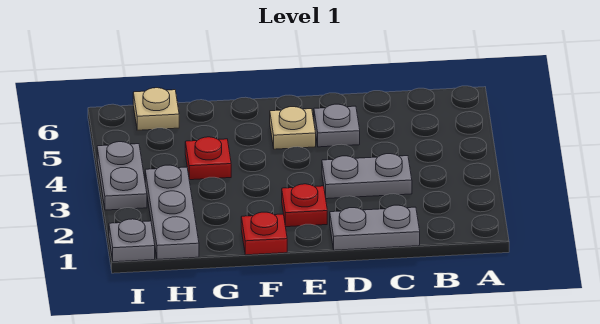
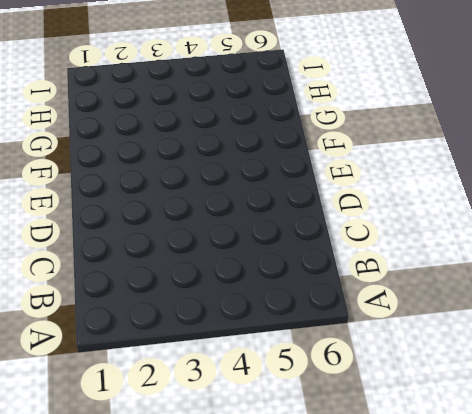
none -> grey plate C1:D1 level 1
none -> grey plate C3:D3 level 1

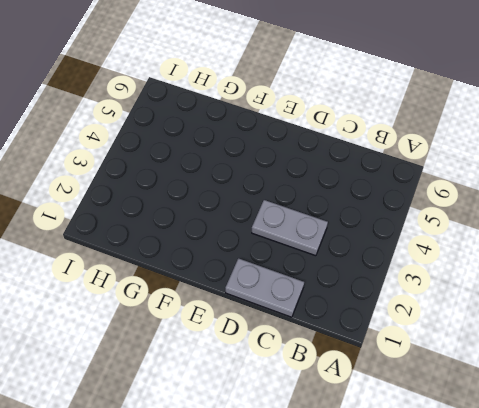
none -> grey plate D5 level 1
none -> red plate E2 level 1

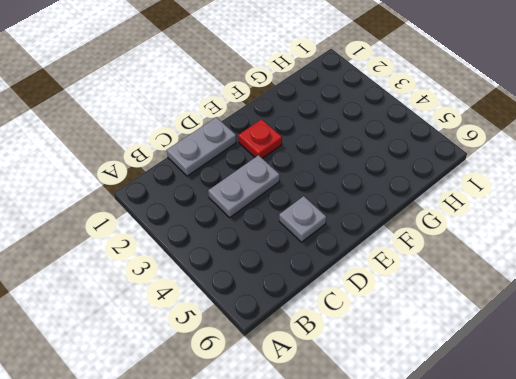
none -> tan plate E5 level 1
none -> red plate F1 level 1

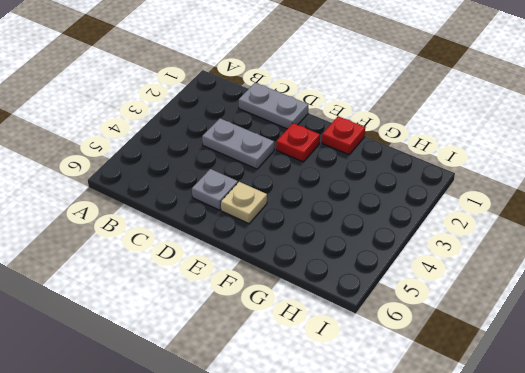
none -> red plate G4 level 1
none -> grey plate H1:H3 level 1

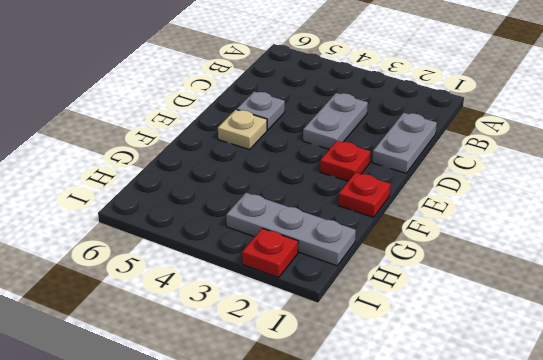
red plate I2 level 1 -> red plate G4 level 1
none -> tan plate H6 level 1
none -> grey plate I1 level 1

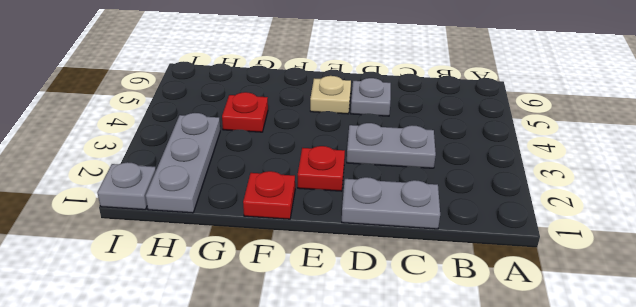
none -> tan plate H6 level 1
none -> grey plate I3:I4 level 1

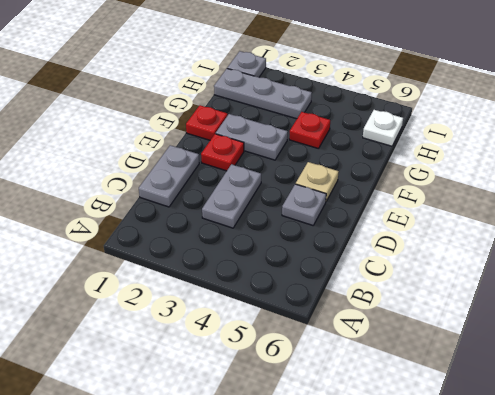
grey plate F2:F3 level 1 -> grey plate I3:I4 level 1
white plate H6 level 1 -> tan plate H6 level 1

